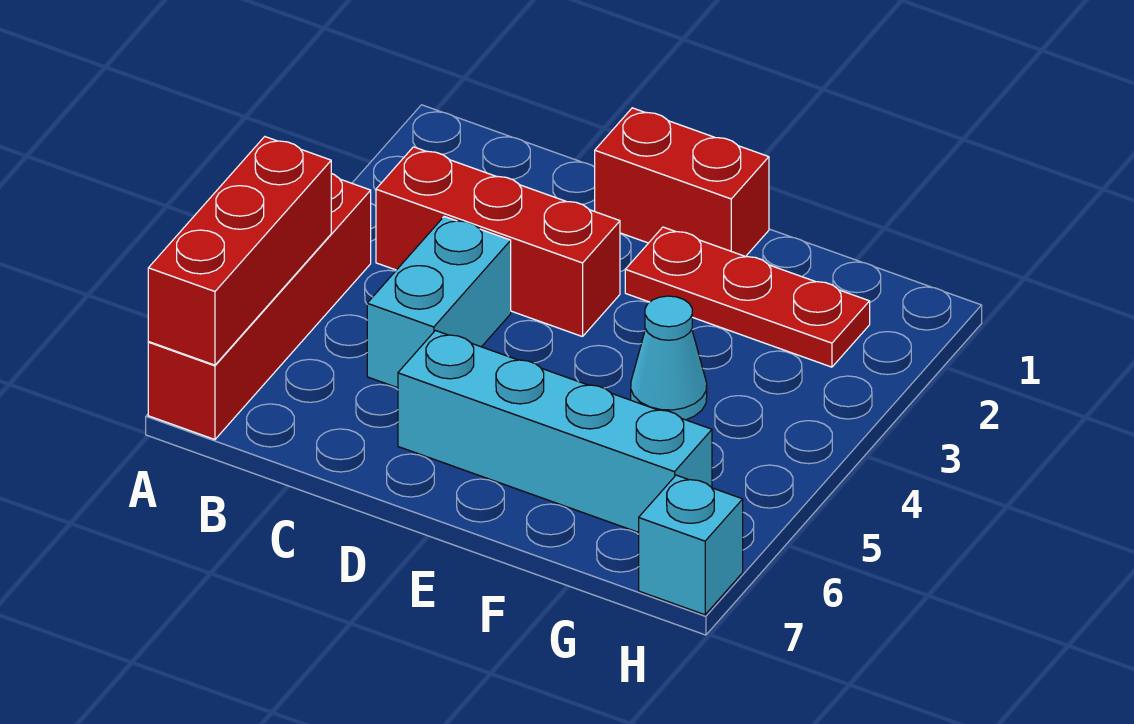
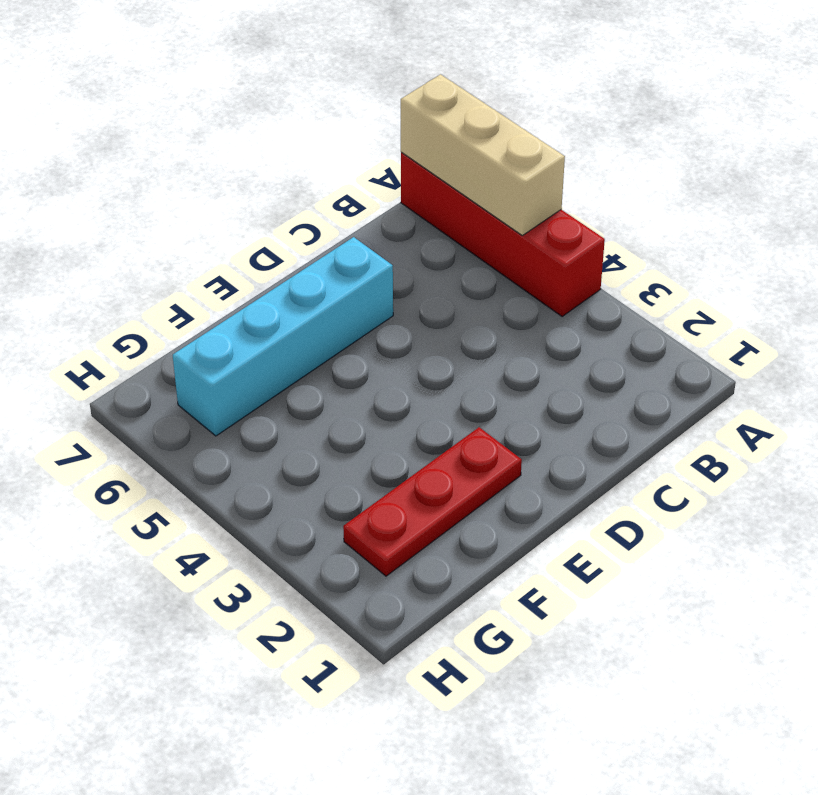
tan brick A5:A7 level 2 -> red brick A5:A7 level 2
none -> red brick B3:D3 level 1
none -> cyan brick C4:C5 level 1

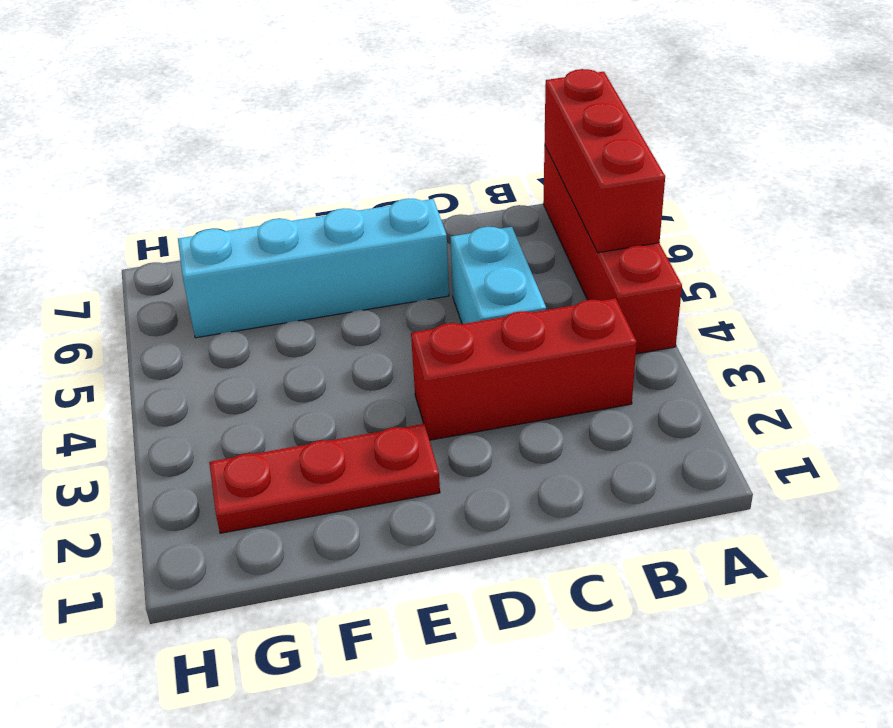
none -> red brick D1:E1 level 1
none -> cyan cone F4 level 1

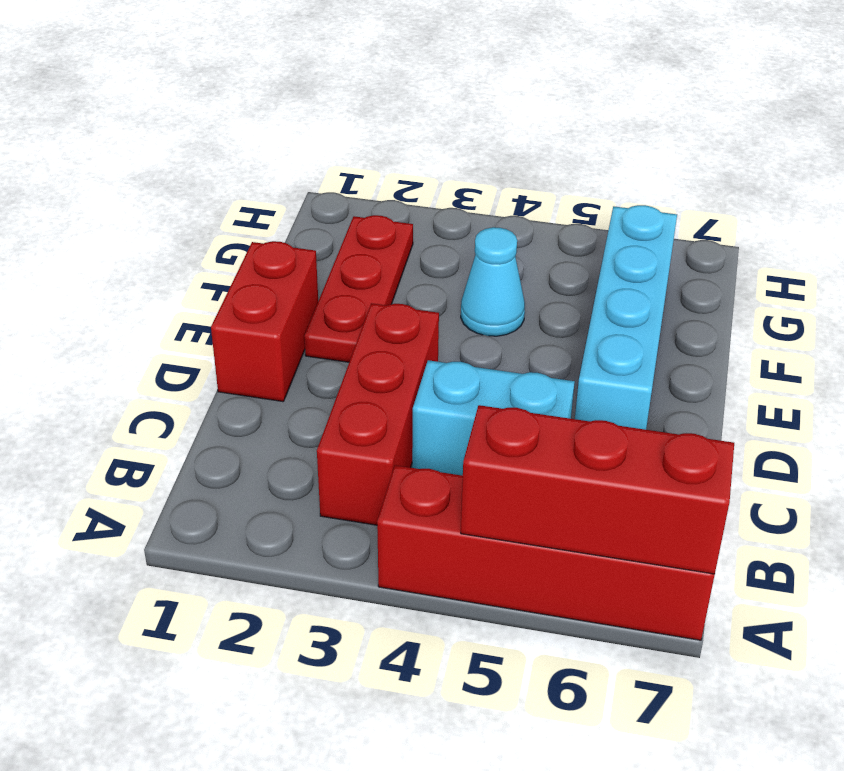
none -> cyan brick H7 level 1

